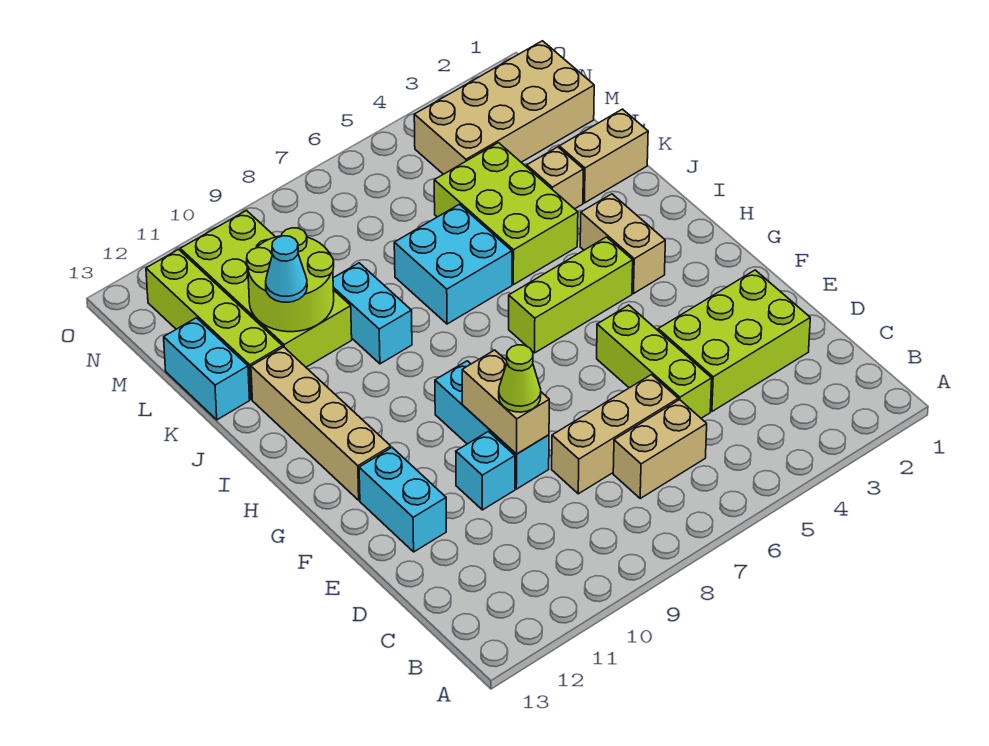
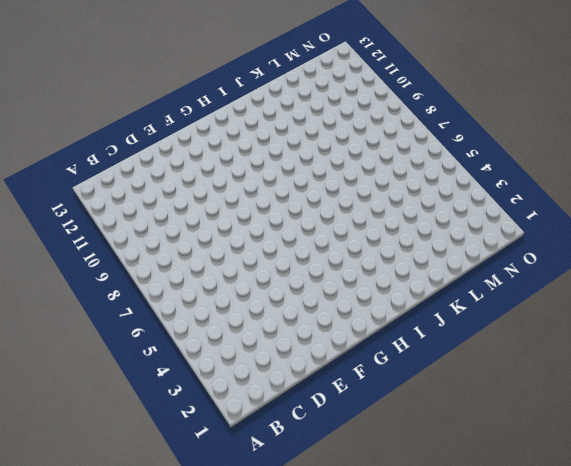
none -> tan brick C6:C7 level 1
none -> lime brick D2:E4 level 1
none -> lime brick D5:F5 level 1

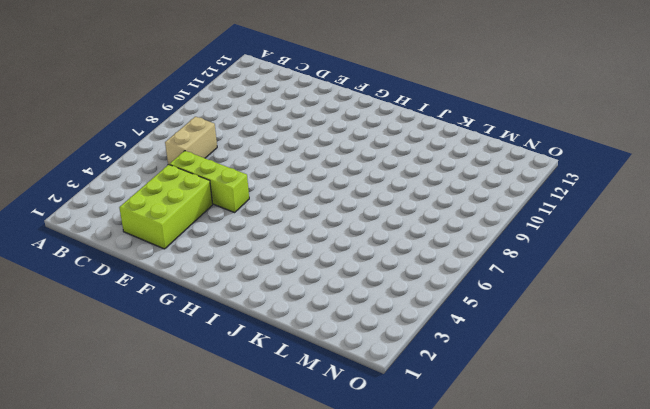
none -> tan brick D6:D8 level 1
none -> cyan brick E9:G9 level 1
none -> cyan brick E10 level 1

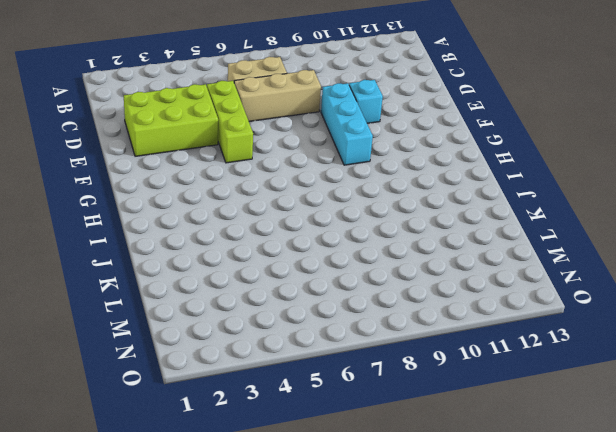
none -> cyan brick E12:F12 level 1
none -> tan brick G12:J12 level 1
none -> tan brick H3:I3 level 1

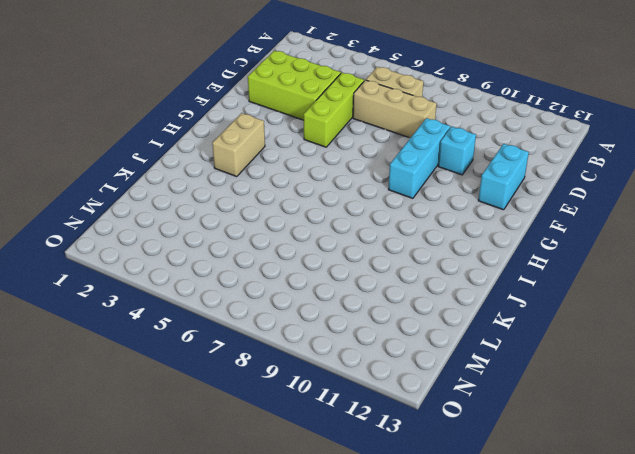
none -> tan brick G12:J12 level 1
none -> lime brick H4:H6 level 1
none -> lime brick J4:L5 level 1

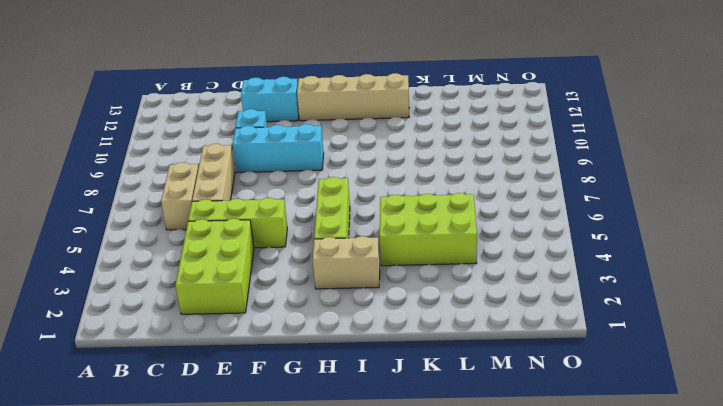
none -> cyan brick J6:K7 level 1
none -> cyan brick J9:K9 level 1
none -> tan brick K1:K2 level 1

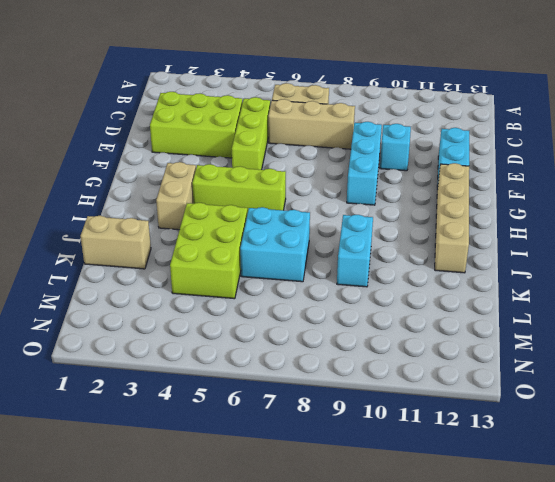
none -> tan brick K3 level 1
none -> lime brick K10:N11 level 1
none -> lime brick K12:N12 level 1

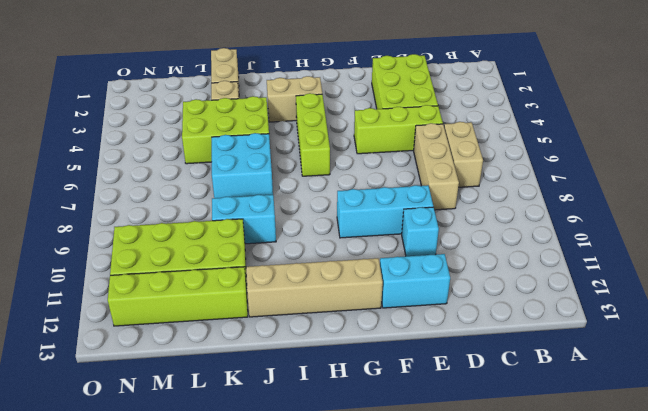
none -> cyan brick K13:L13 level 1
none -> tan brick M1:N4 level 1
none -> tan brick E9:F9 level 2

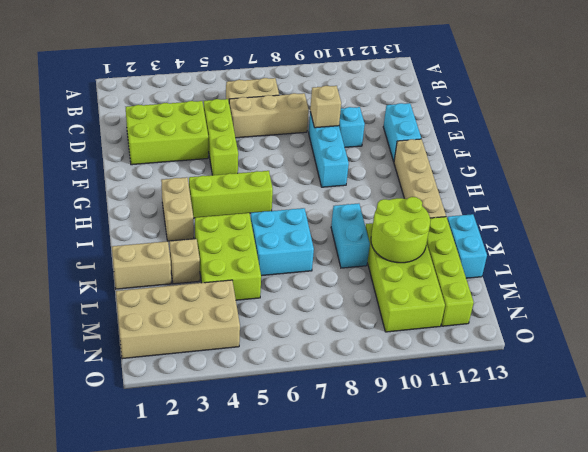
tan brick E9 level 2 -> tan brick E9:F9 level 2
none -> lime cone E9 level 3
none -> cyan cone K11 level 3

